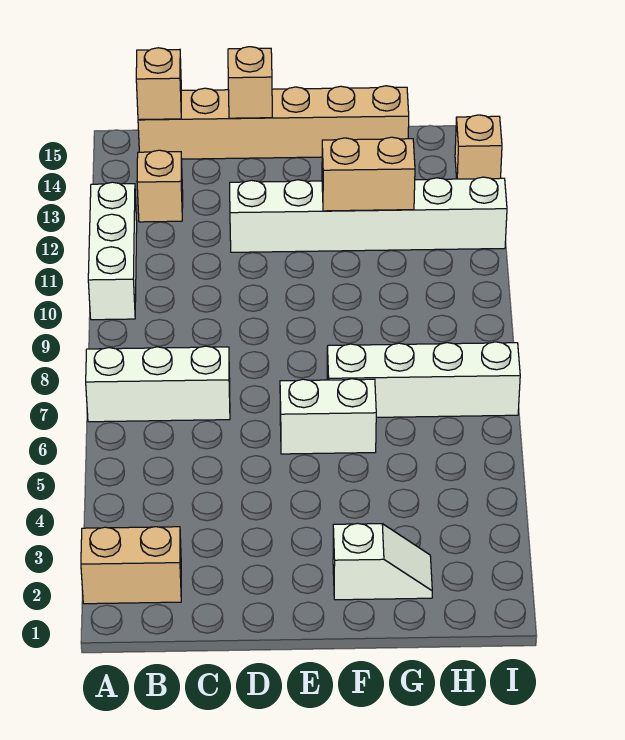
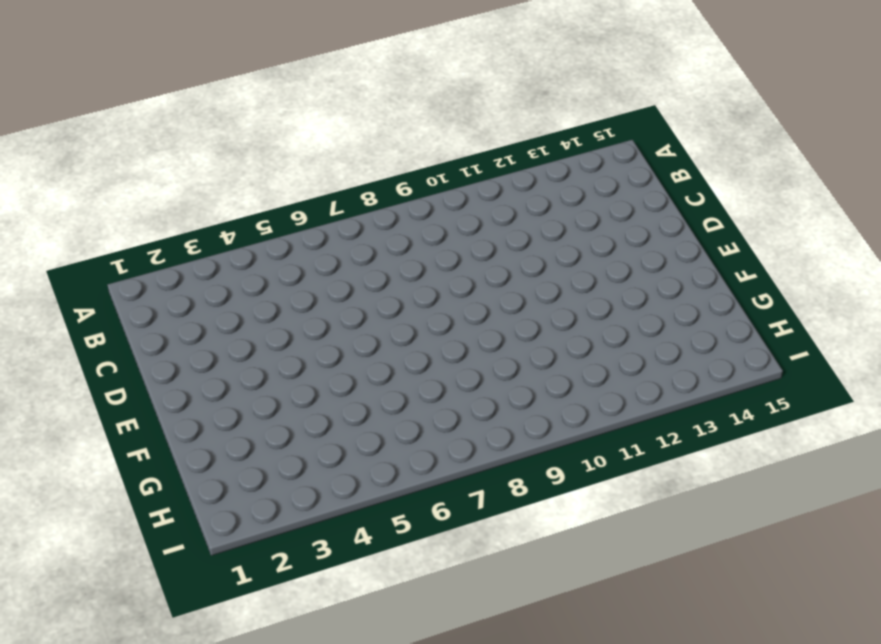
none -> tan brick A2:B2 level 1
none -> white brick A7:C7 level 1
none -> white brick A10:A12 level 1

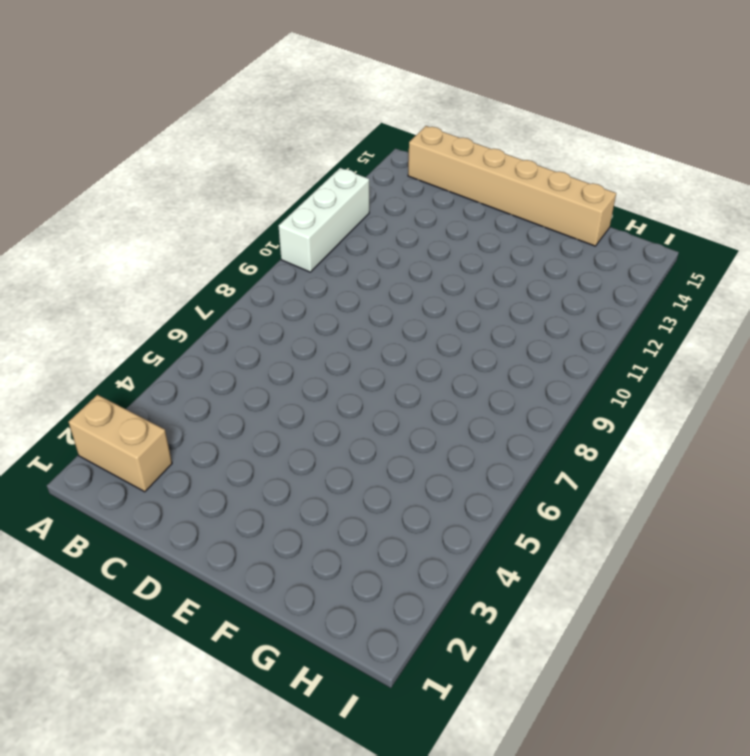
none -> white brick A7:C7 level 1
none -> tan brick B13 level 1
none -> white brick D12:I12 level 1

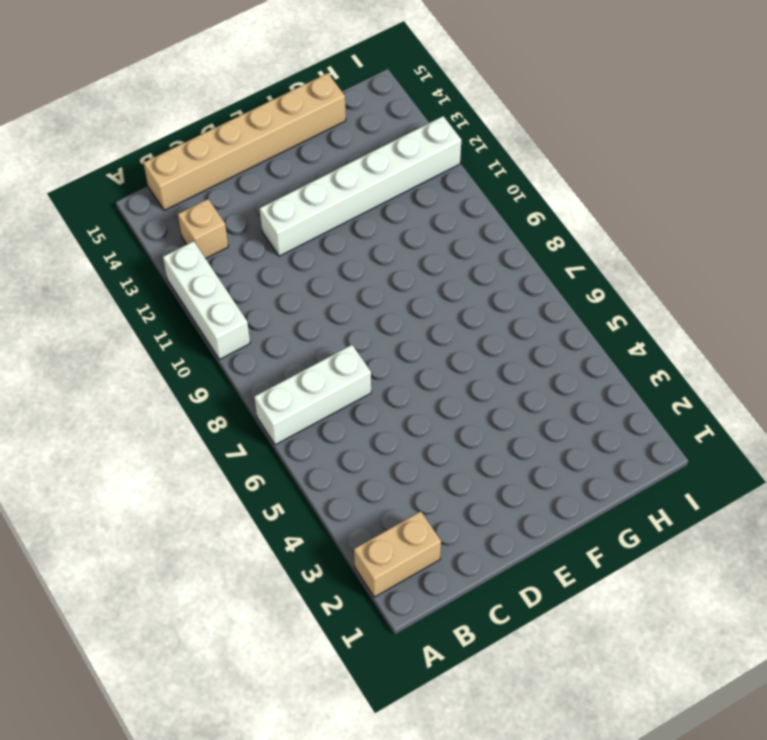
none -> white brick E6:F6 level 1
none -> white slope F2:G2 level 1 top F
none -> white brick F7:I7 level 1

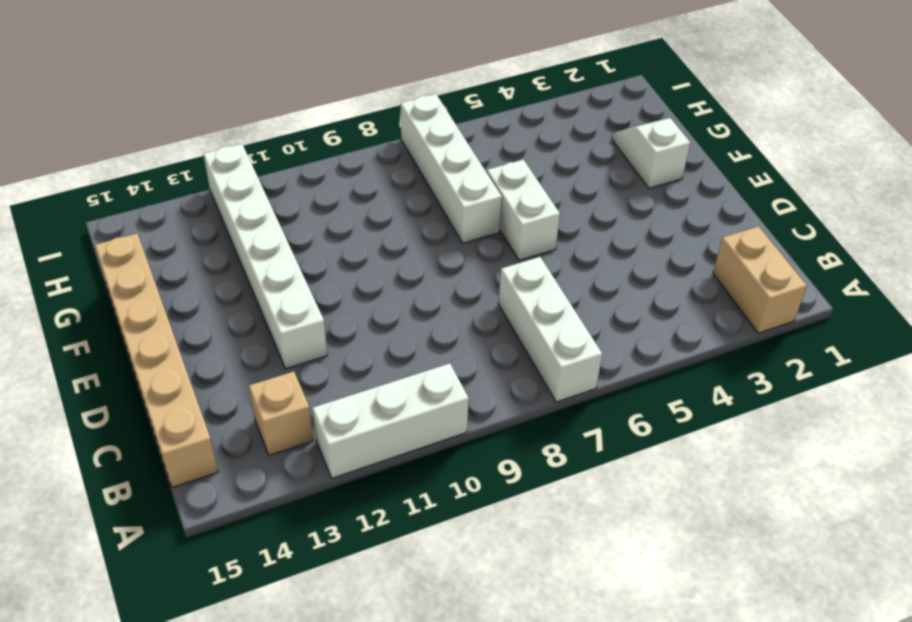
none -> tan brick I14 level 1
none -> tan brick B15 level 2
none -> tan brick D15 level 2

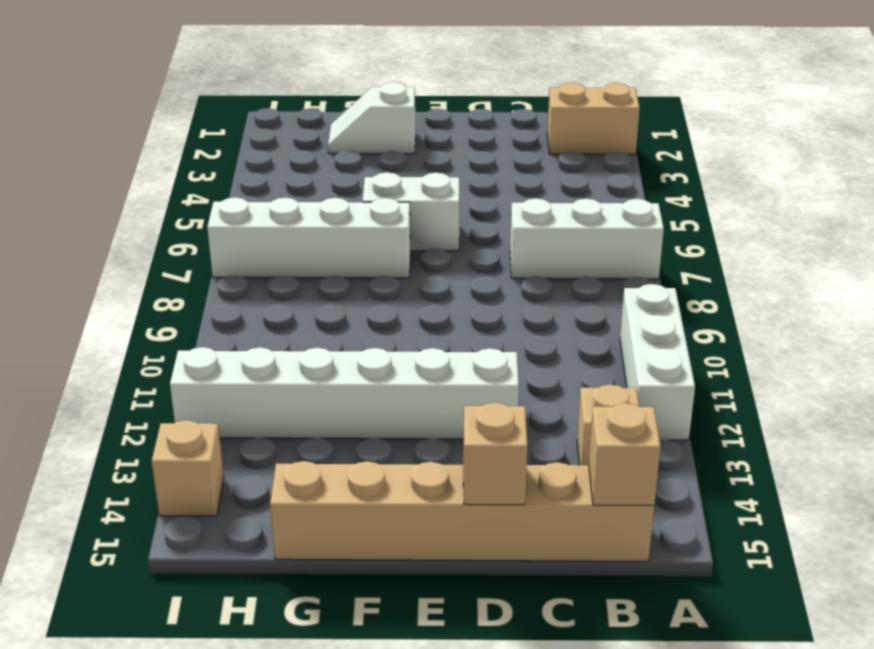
none -> tan brick F12:G12 level 2

